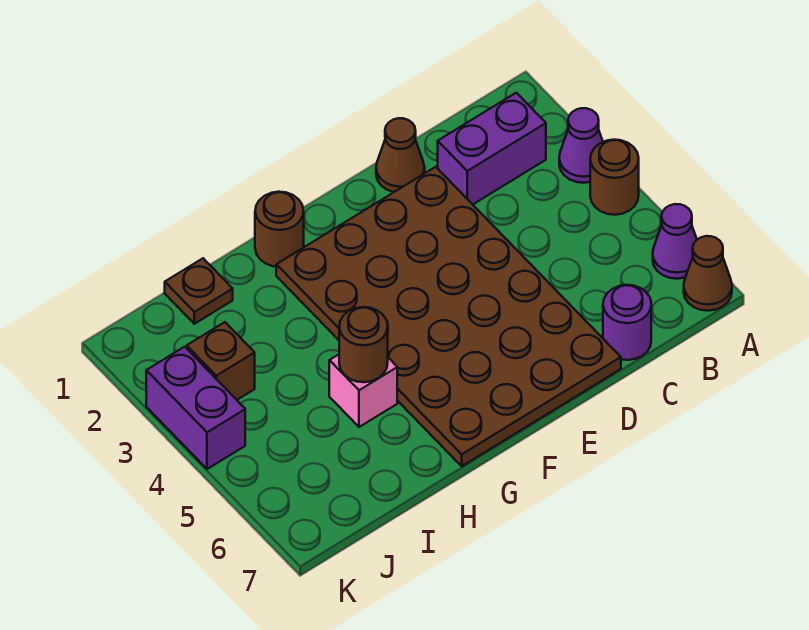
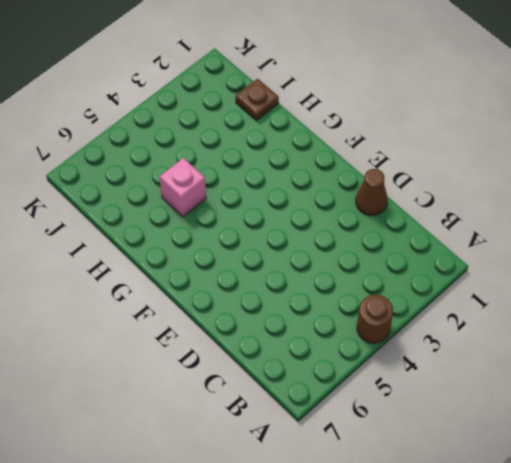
none -> purple cone A3 level 1
none -> purple cone A6 level 1
none -> brown cone A7 level 1

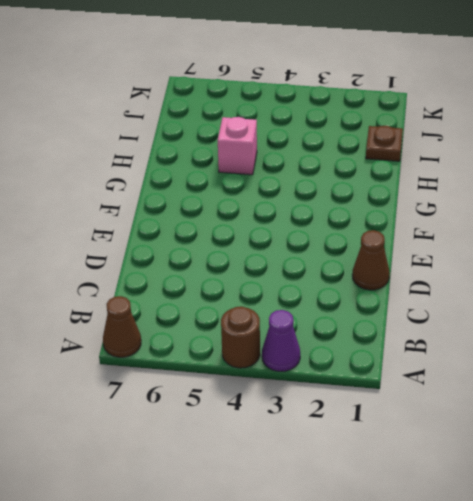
none -> purple cone A6 level 1
none -> purple brick B2:C2 level 1
none -> purple round brick C7 level 1

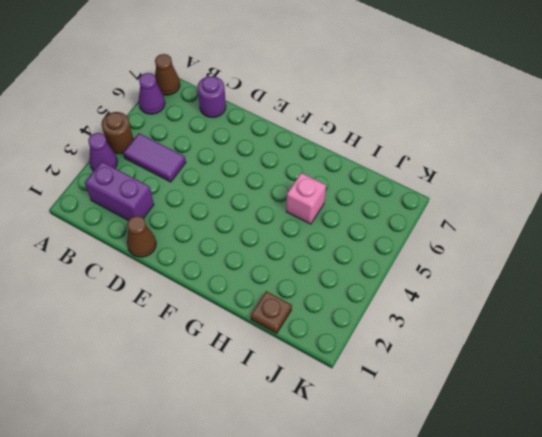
purple tile B4:C4 level 1 -> none
none -> brown plate D2:G7 level 1
none -> brown round brick G1 level 1
none -> brown brick J3 level 1

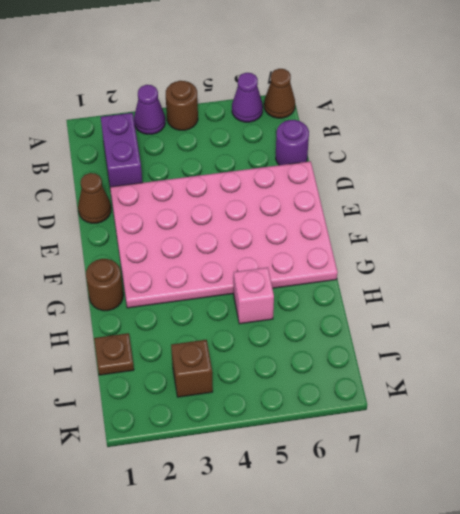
pink plate D2:G7 level 1 -> brown plate D2:G7 level 1
none -> purple brick K3:K4 level 1
none -> brown round brick H5 level 2

